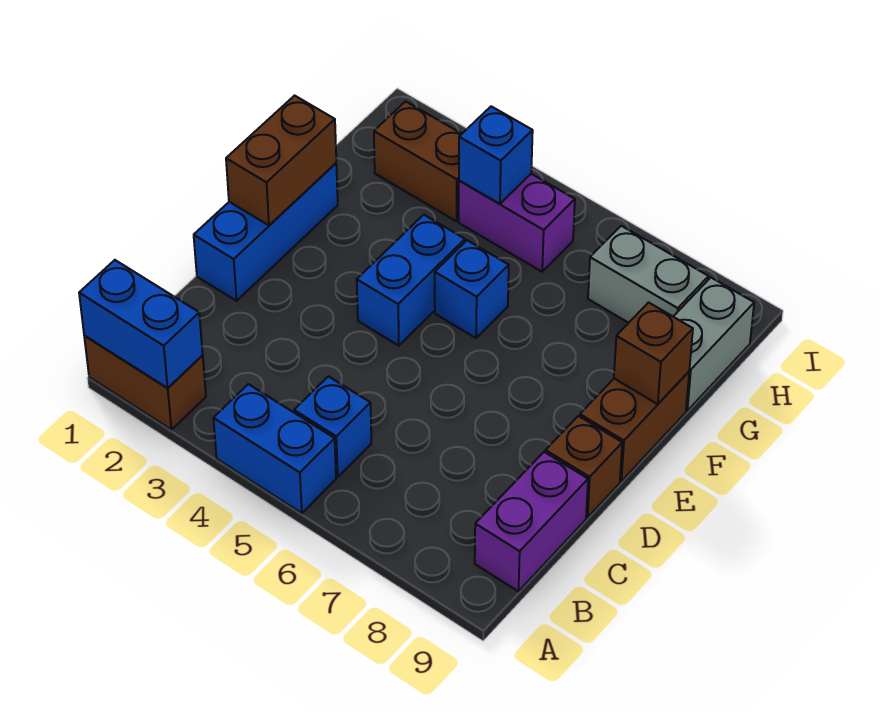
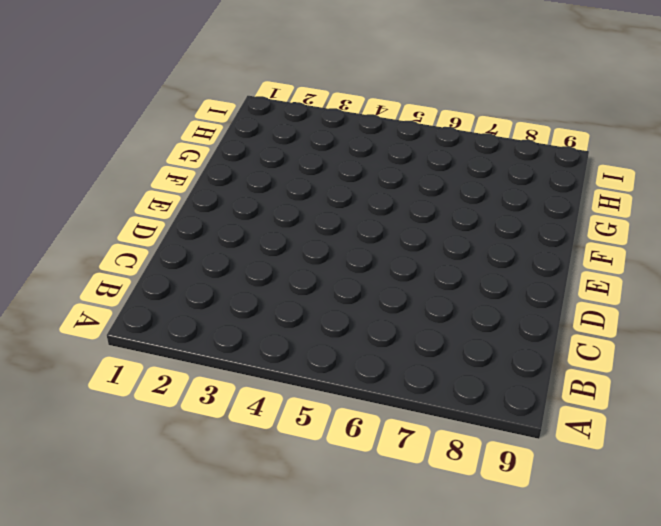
none -> brown brick A1:A2 level 1
none -> blue brick A4:A5 level 1
none -> blue brick B5 level 1

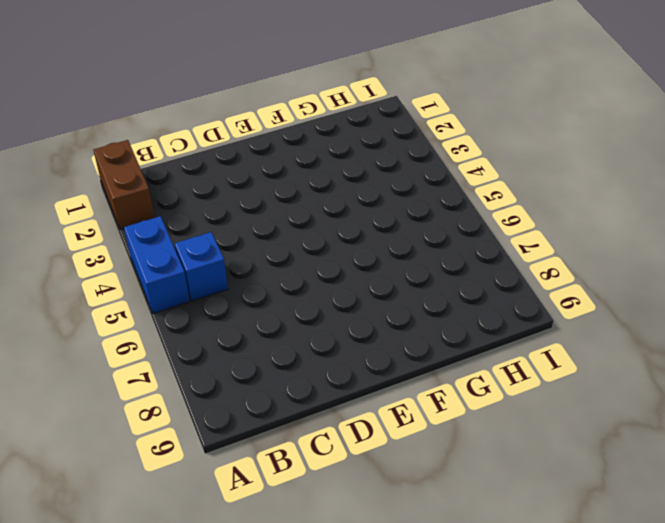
none -> purple brick B9:C9 level 1
none -> blue brick D1:F1 level 1
none -> brown brick D9 level 1

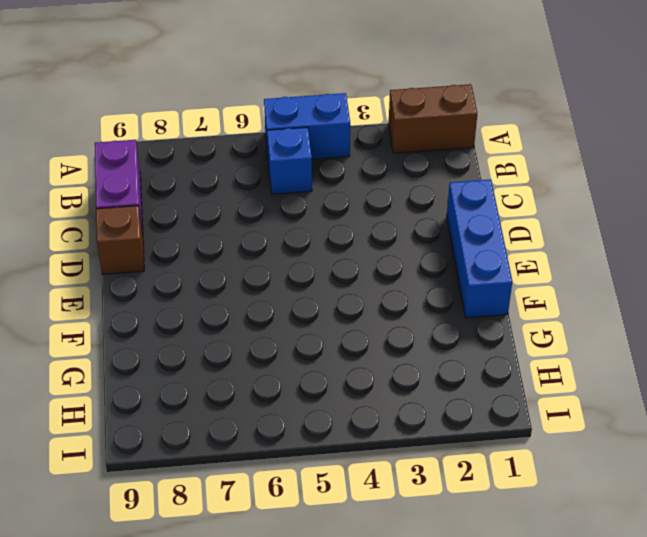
none -> blue brick E4:F4 level 1
none -> brown brick E9:F9 level 1
none -> blue brick F5 level 1

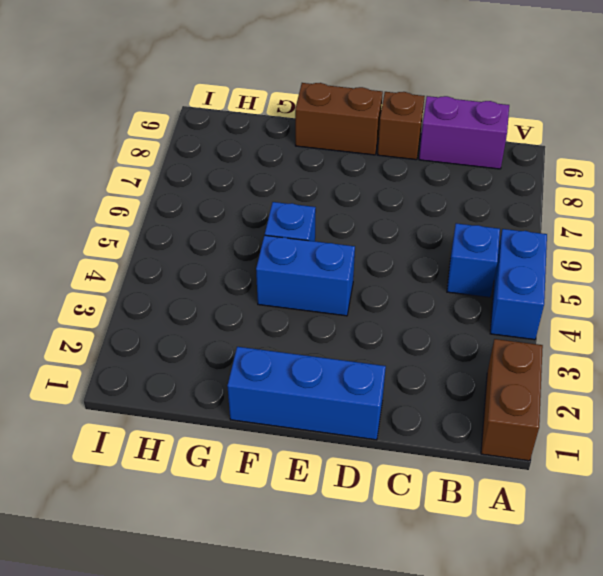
none -> grey brick G9:H9 level 1
none -> brown brick H2:H3 level 1
none -> purple brick H4:H5 level 1

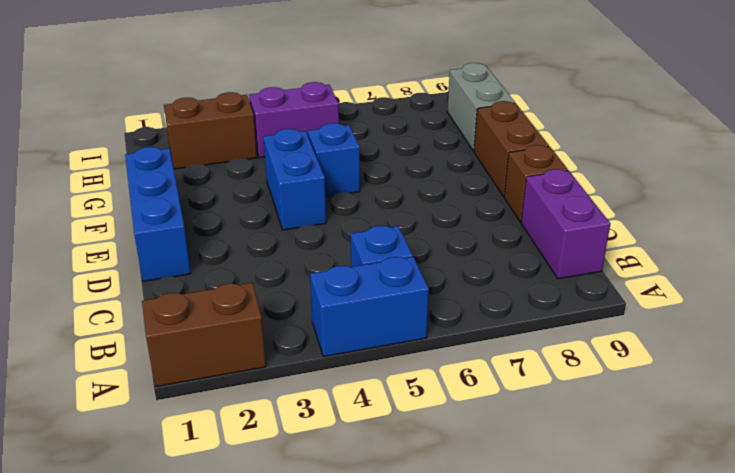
none -> grey brick H7:H8 level 1
none -> blue brick A1:A2 level 2
none -> brown brick E1:F1 level 2

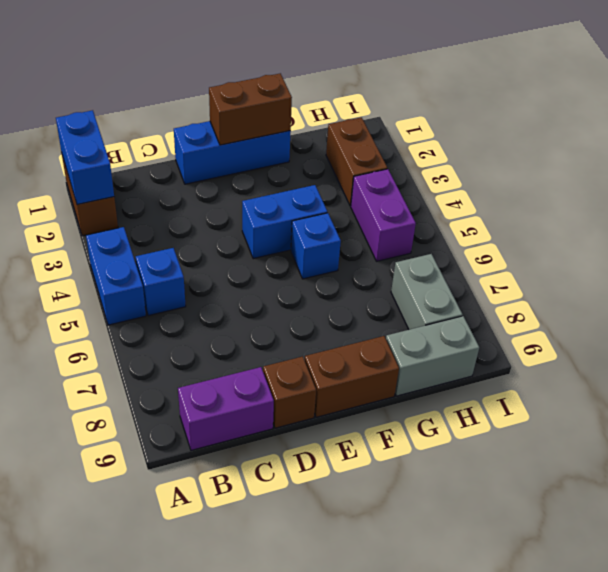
none -> brown brick F9 level 2
none -> blue brick H4 level 2

